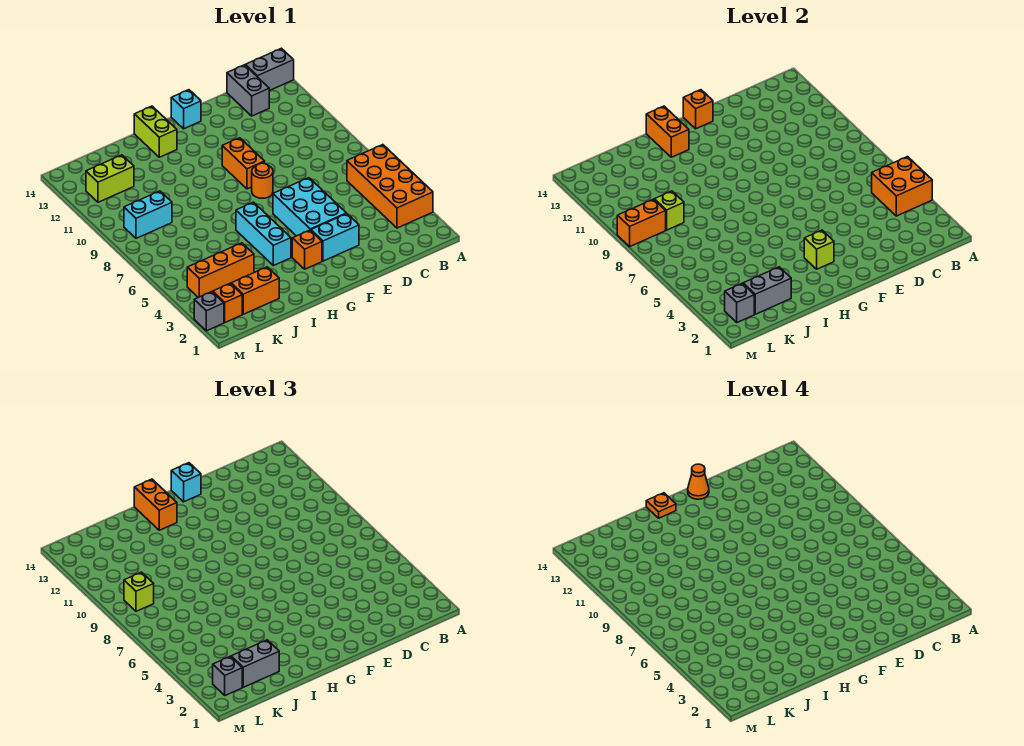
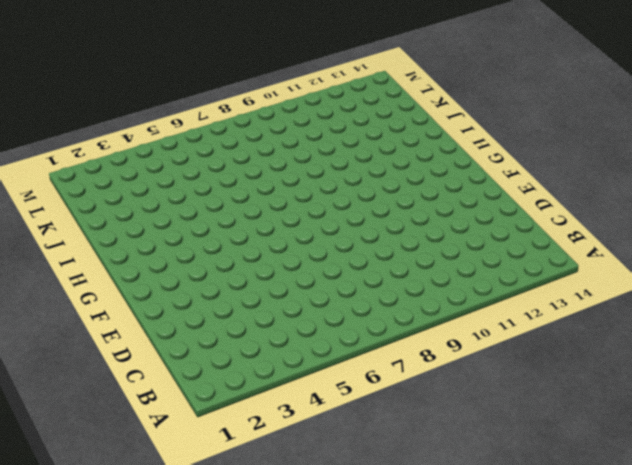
none -> orange brick A3:B6 level 1
none -> grey brick A14:B14 level 1
none -> grey brick C13:C14 level 1
none -> cyan brick E3:F3 level 1

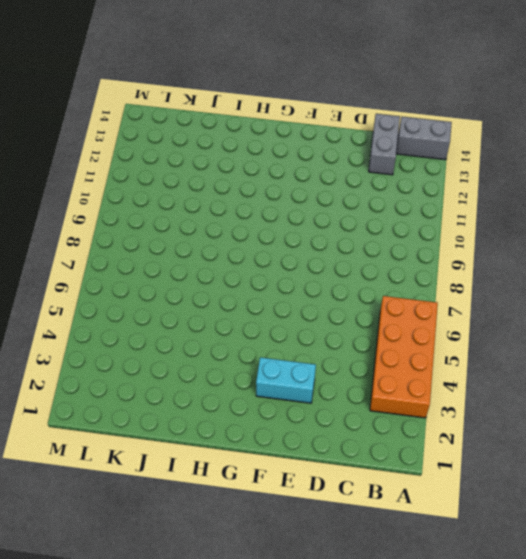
none -> cyan brick E4:F6 level 1
none -> orange round brick F8 level 1
none -> orange brick F9:F10 level 1
none -> cyan brick F14 level 1

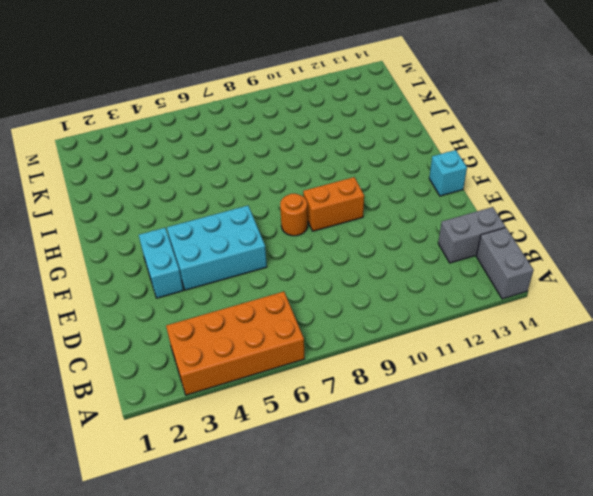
none -> orange brick G3 level 1
none -> cyan brick H4:H6 level 1
none -> lime brick H13:H14 level 1
none -> orange brick J2:K2 level 1

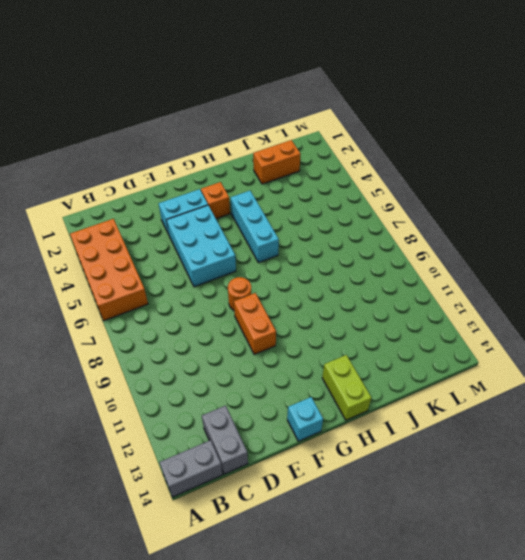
none -> orange brick J4:L4 level 1
none -> cyan brick K9:L9 level 1
none -> lime brick K12:L12 level 1
none -> orange brick L2 level 1

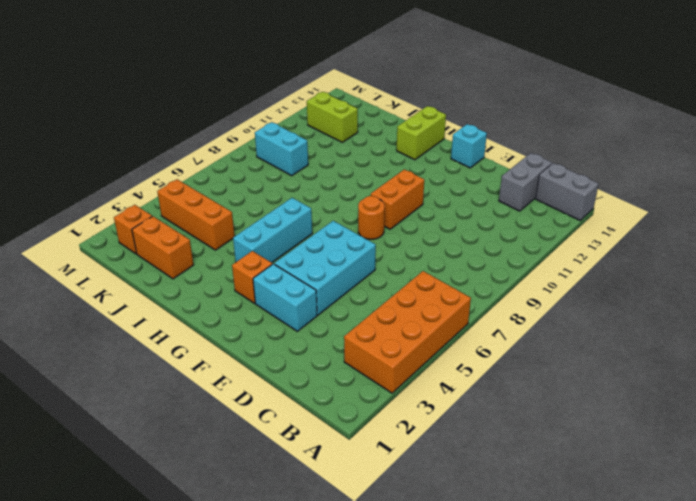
none -> grey brick M2 level 1
none -> orange brick A4:B5 level 2
none -> orange brick F14 level 2
none -> lime brick G3 level 2

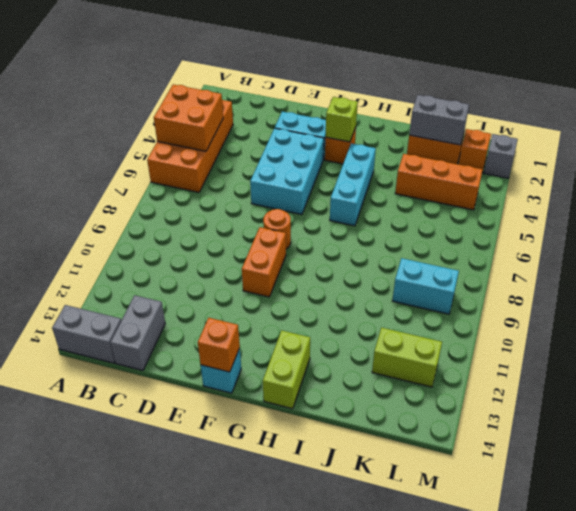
none -> orange brick H13:H14 level 2
none -> lime brick K9 level 2
none -> grey brick L2 level 2
none -> orange brick L9:M9 level 2

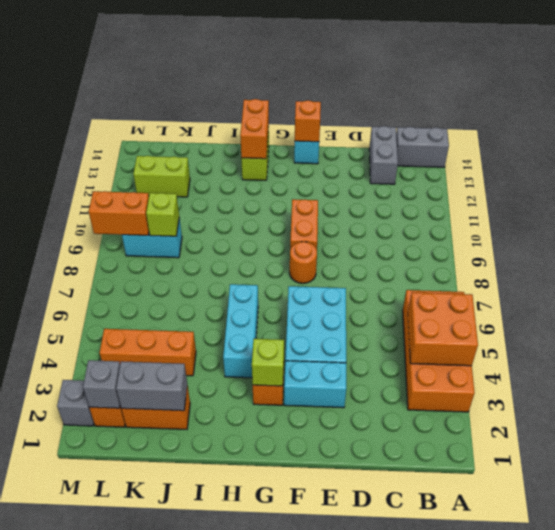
none -> cyan brick F14 level 3
none -> orange brick H13:H14 level 3
none -> grey brick J2:K2 level 3
none -> grey brick L2 level 3

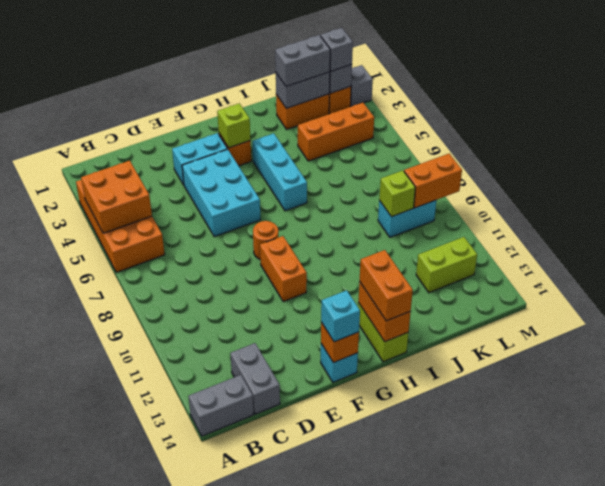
none -> lime brick L9 level 3
none -> orange cone F14 level 4
none -> orange plate H14 level 4

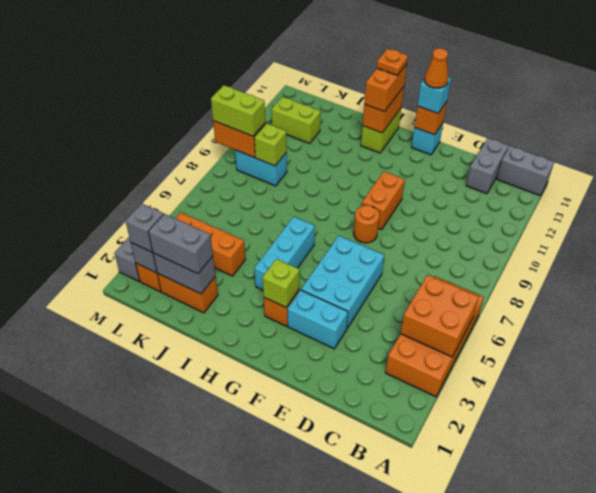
lime brick L9:M9 level 3 -> lime brick L9 level 3

